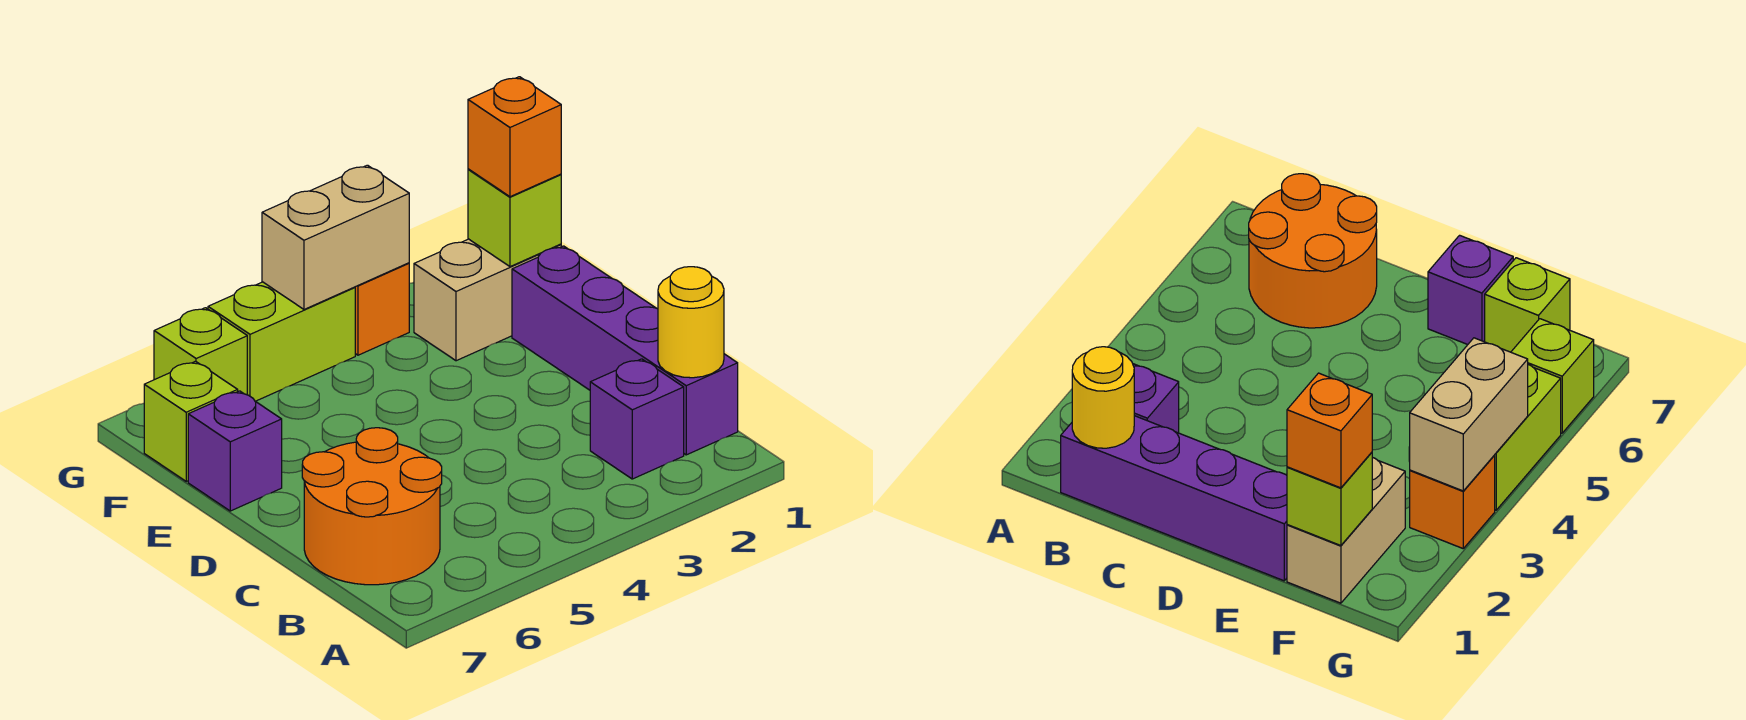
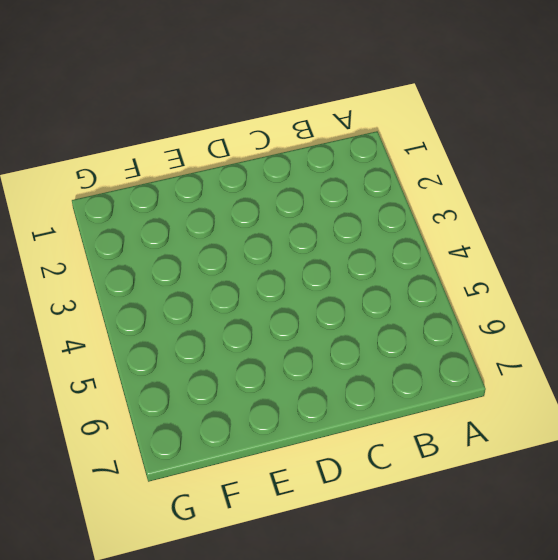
none -> purple brick B1:E1 level 1
none -> purple brick B2 level 1
none -> orange round brick B6:C7 level 1

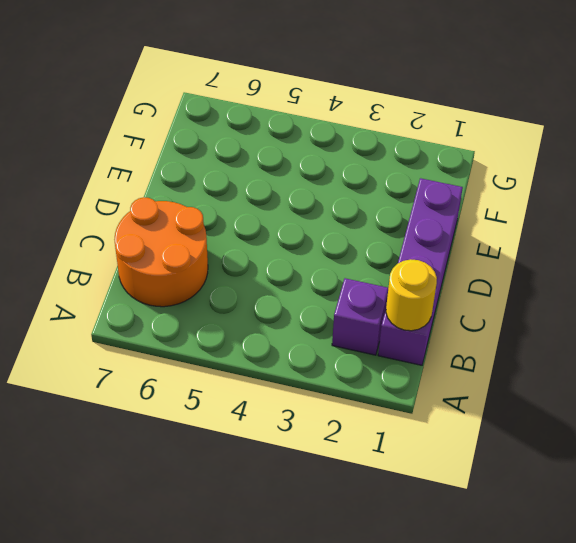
none -> purple brick E7 level 1
none -> tan brick F1:F2 level 1
none -> lime brick F7 level 1

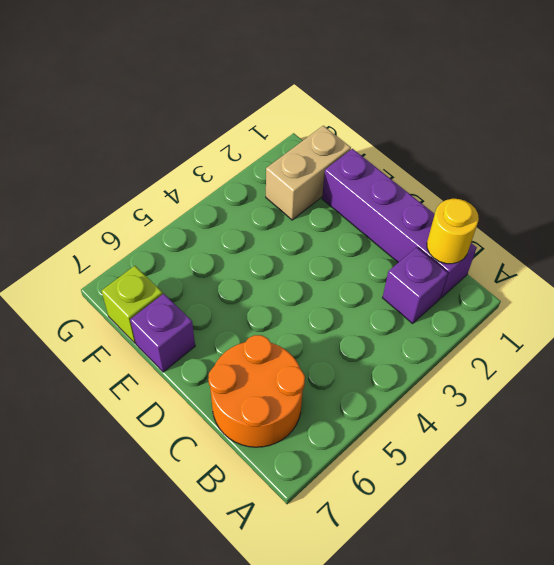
none -> orange brick G3 level 1
none -> lime brick G4:G5 level 1
none -> lime brick G6 level 1

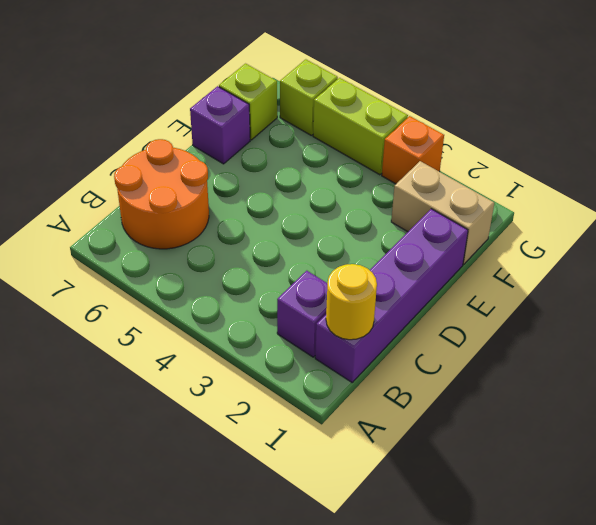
none -> lime brick F1 level 2
none -> tan brick G3:G4 level 2
none -> orange brick F1 level 3

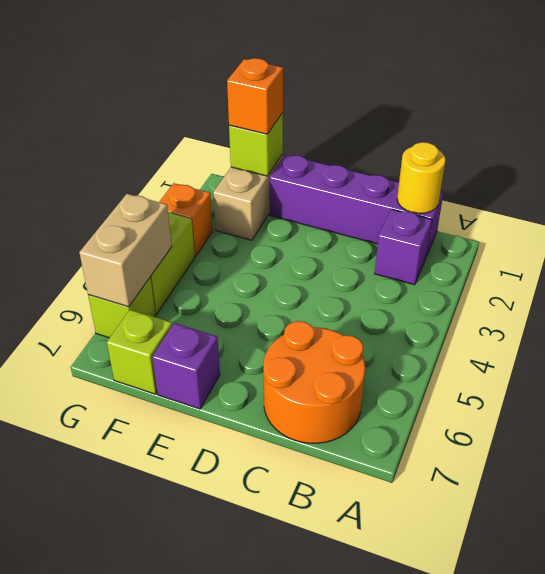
tan brick G5:G6 level 2 -> tan brick G3:G4 level 2

